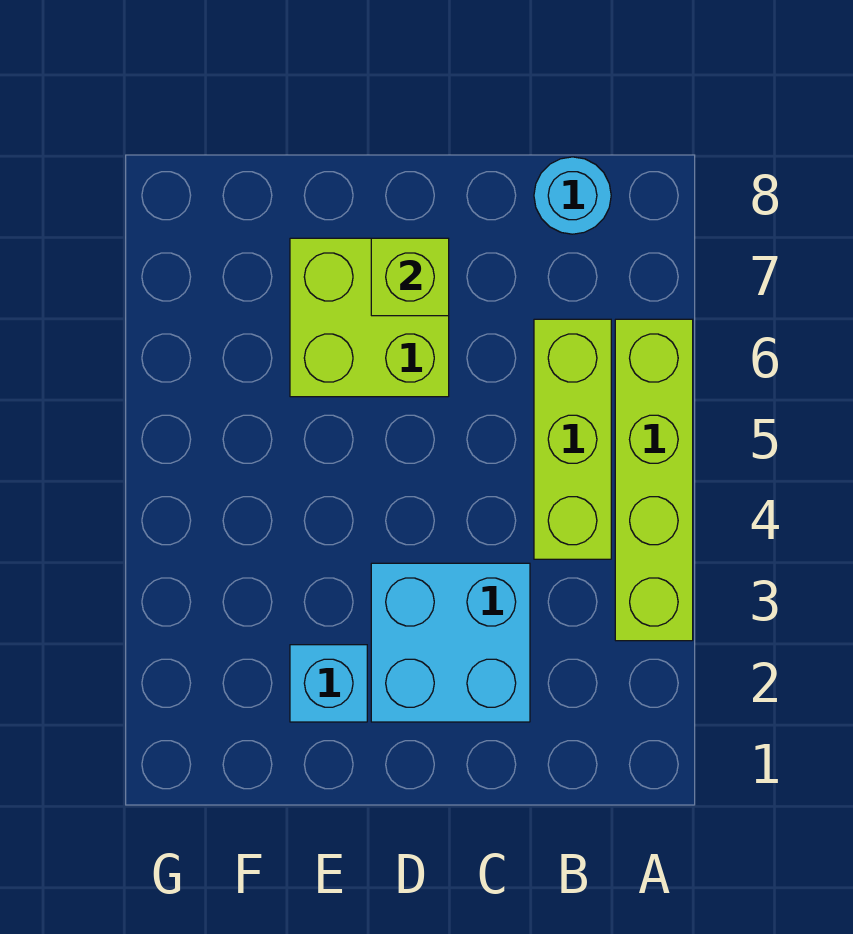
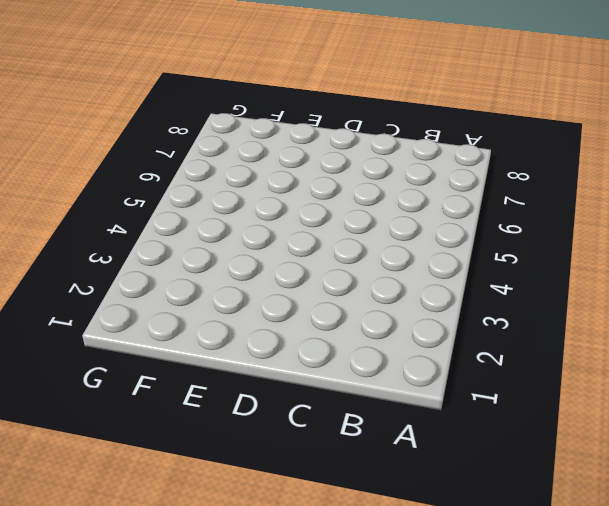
none -> lime brick A3:A6 level 1
none -> lime brick B4:B6 level 1

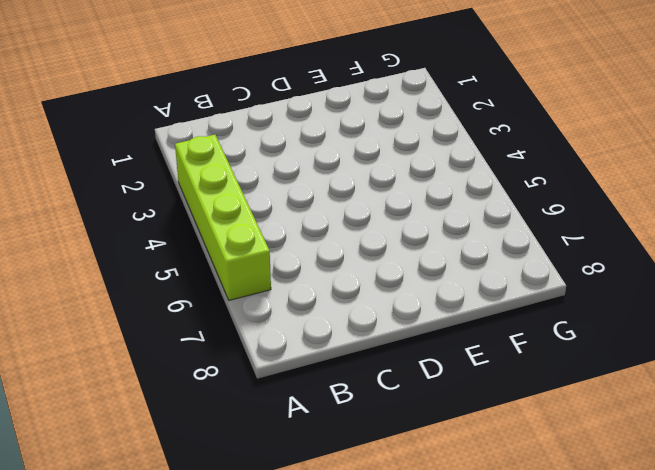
none -> lime brick B4:B6 level 1
none -> cyan round brick B8 level 1

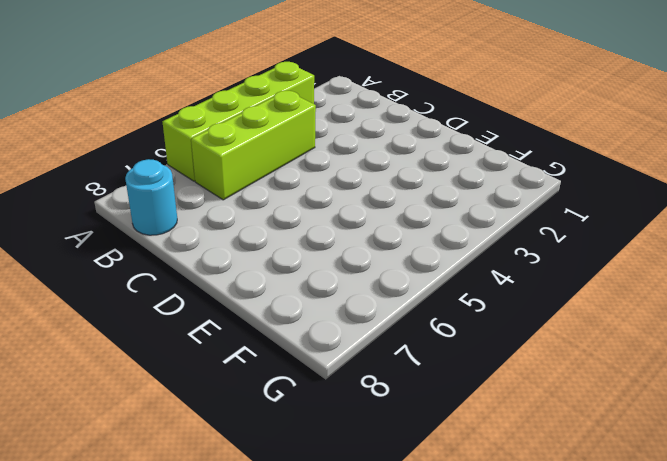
none -> cyan brick C2:D3 level 1
none -> lime brick D6:E7 level 1

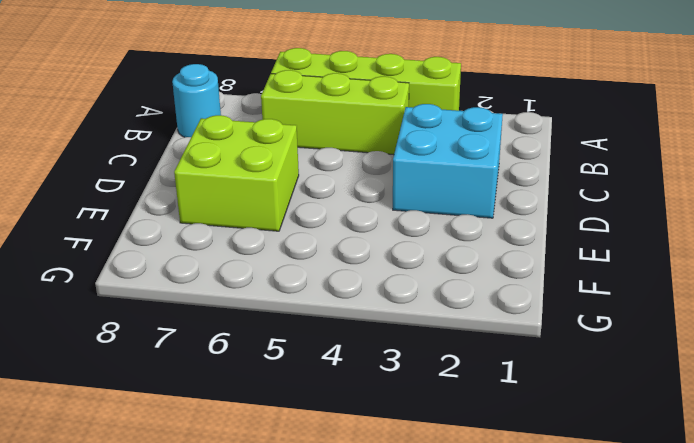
none -> cyan brick E2 level 1
none -> lime brick D7 level 2

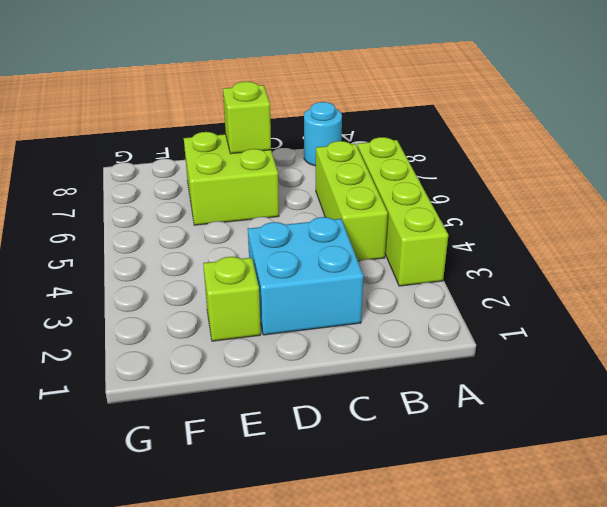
lime brick E2 level 1 -> cyan brick E2 level 1

